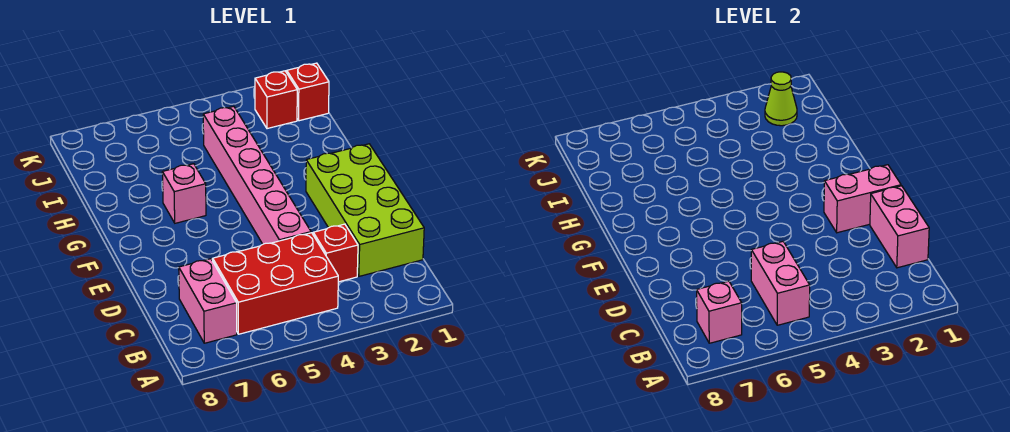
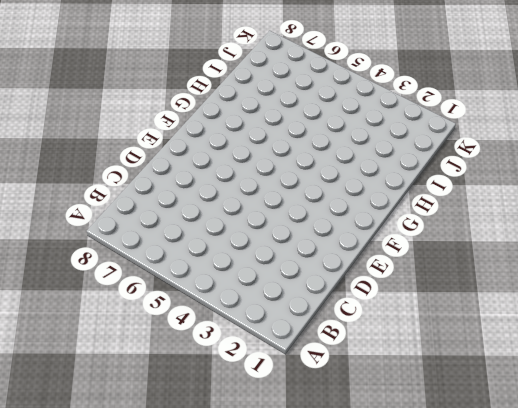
none -> red brick B4:C6 level 1
none -> pink brick B7:C7 level 1
none -> lime brick C1:F2 level 1

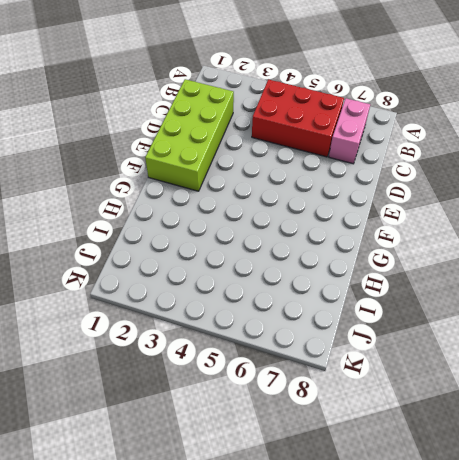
none -> red brick C3 level 1
none -> pink brick D4:I4 level 1
none -> pink brick G6 level 1

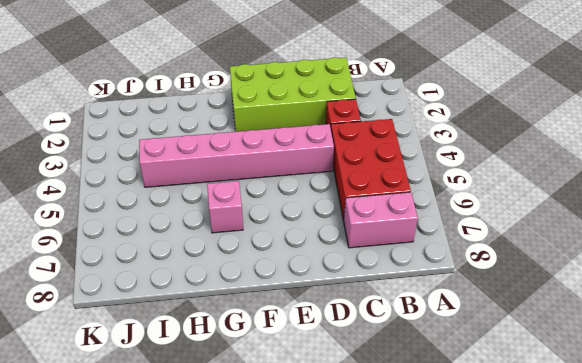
none -> red brick J1 level 1
none -> red brick J2 level 1
none -> pink brick B5:C5 level 2

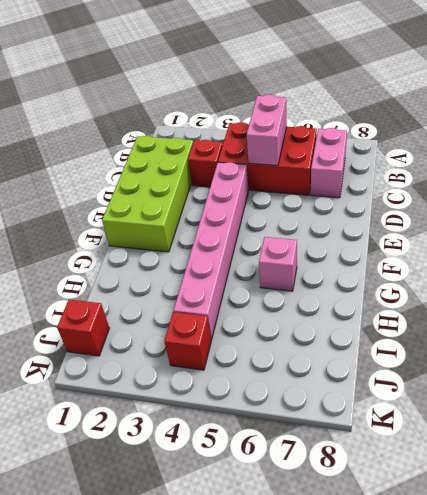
red brick J4 level 1 -> red brick J2 level 1
none -> pink brick B7 level 2
none -> pink brick C1:D1 level 2
none -> pink brick E1:E2 level 2

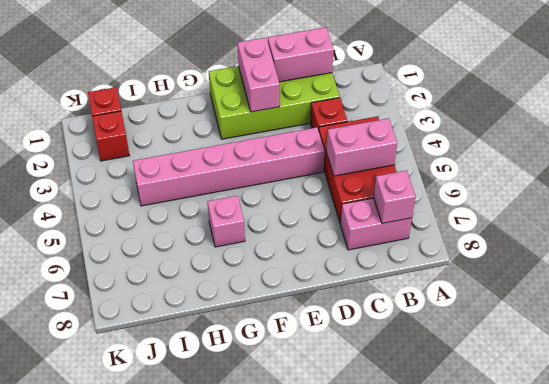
none -> lime cone J2 level 2

